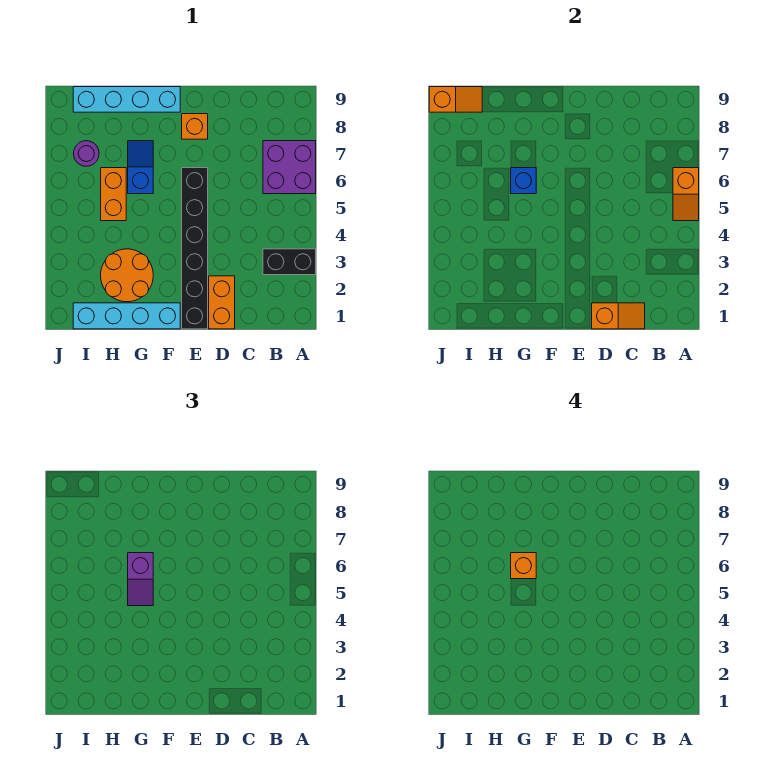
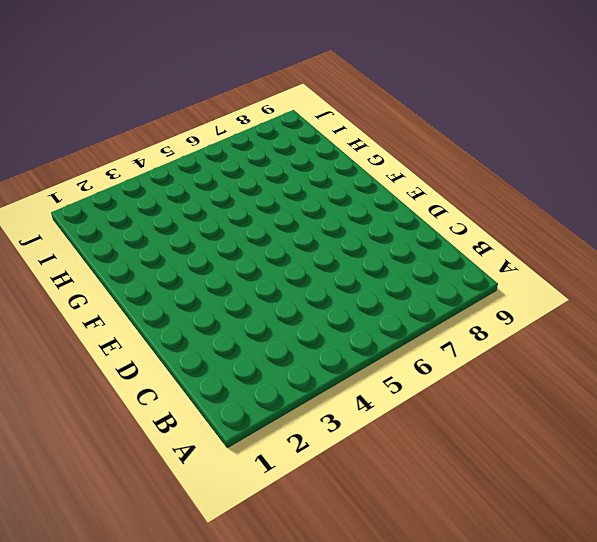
none -> black brick A3:B3 level 1
none -> purple brick A6:B7 level 1
none -> orange brick D1:D2 level 1

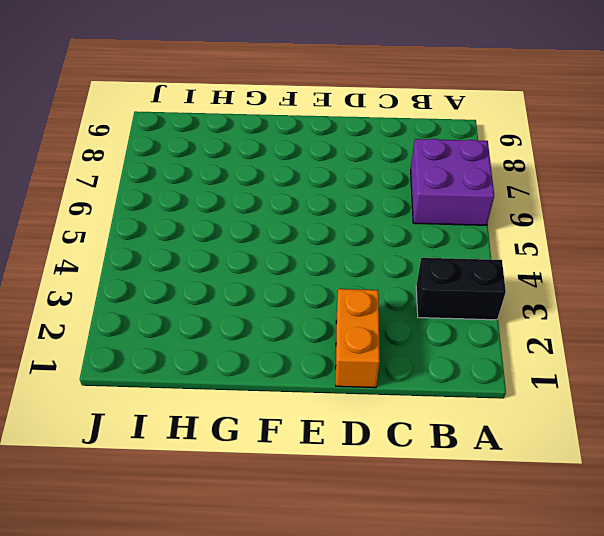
none -> black brick E1:E6 level 1
none -> orange brick E8 level 1
none -> cyan brick F1:I1 level 1

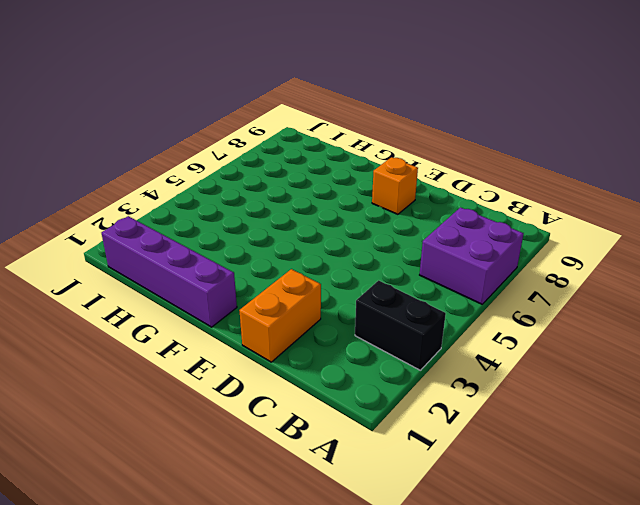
purple brick F1:I1 level 1 -> cyan brick F1:I1 level 1
none -> black brick E1:E6 level 1
none -> cyan brick F9:I9 level 1
none -> orange round brick G2:H3 level 1

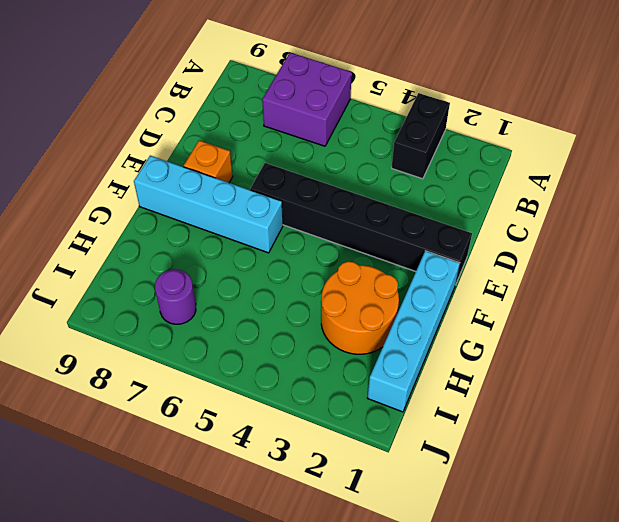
cyan brick F6:F9 level 1 -> cyan brick F9:I9 level 1
none -> orange brick D1:D2 level 1
none -> blue slope G6:G7 level 1 top 6
none -> orange brick H5:H6 level 1

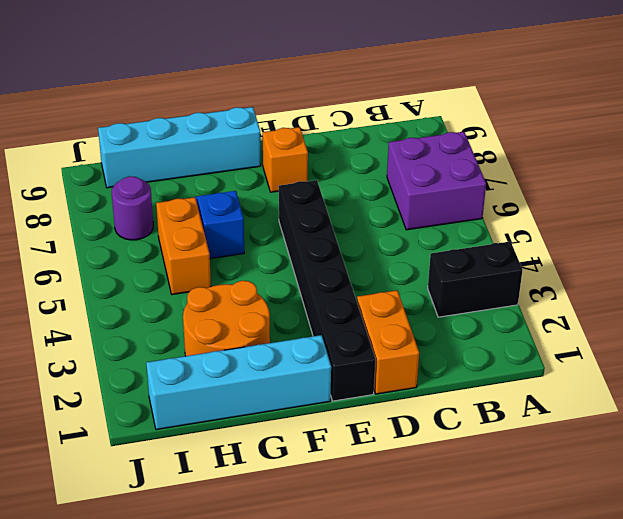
none -> orange slope A5:A6 level 2 top 6
none -> orange slope C1:D1 level 2 top D
none -> blue brick G6 level 2

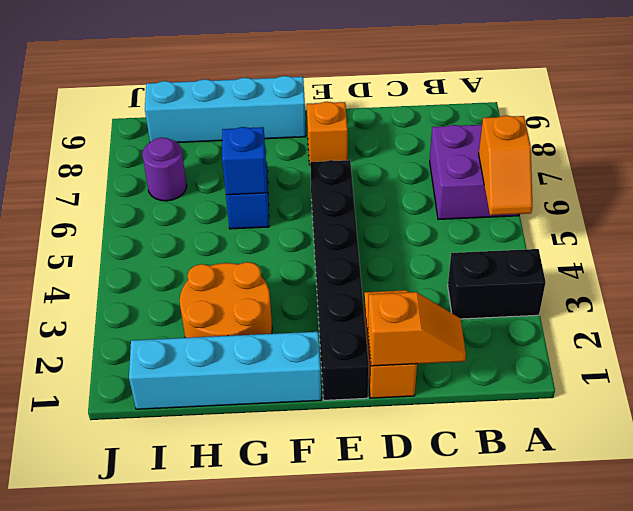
none -> orange brick H5:H6 level 1
none -> orange slope I9:J9 level 2 top J
none -> purple slope G5:G6 level 3 top 6

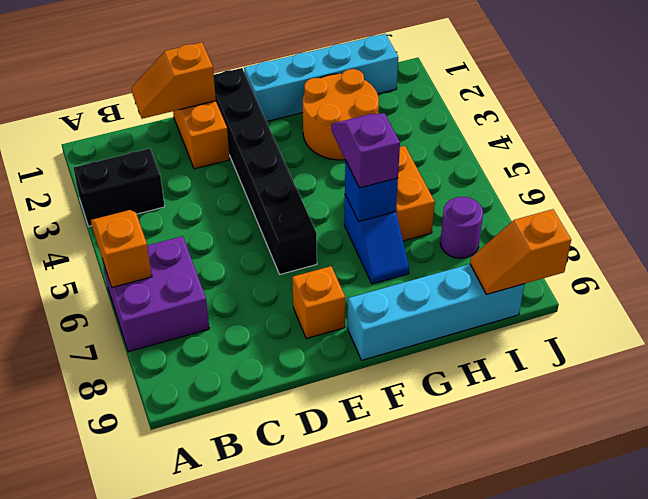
none -> orange brick G6 level 4

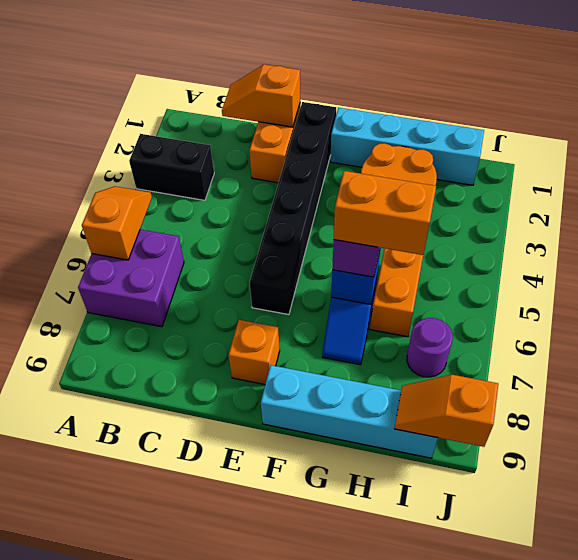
orange brick G6:H6 level 4 -> orange brick G6 level 4

